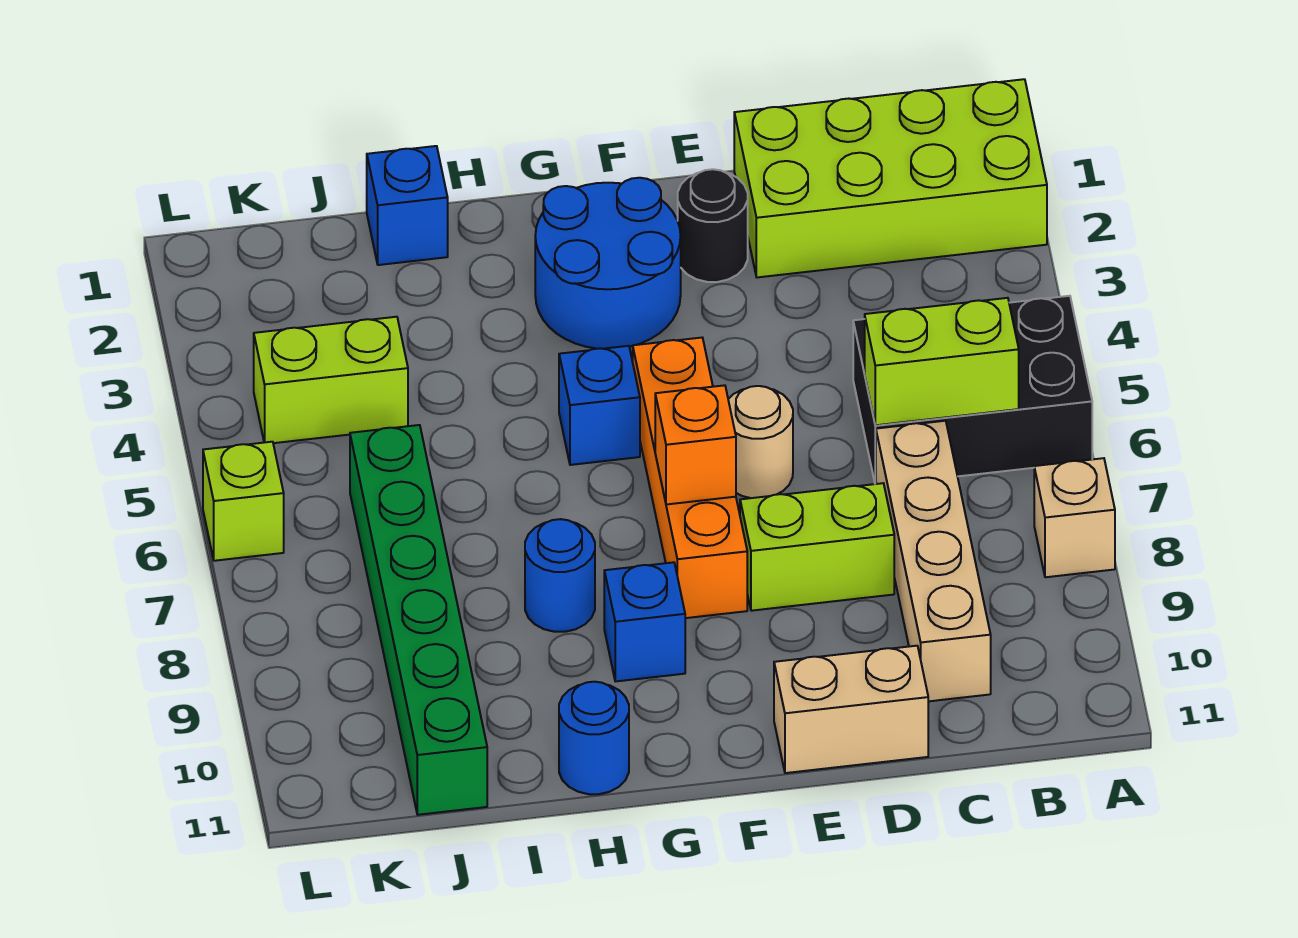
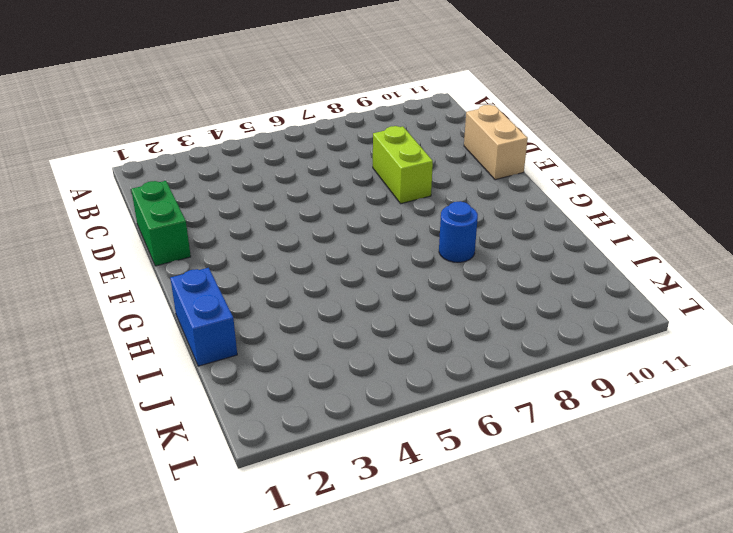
green brick D1:E1 level 1 -> lime brick A1:D2 level 1
blue brick H1:I1 level 1 -> blue brick I1 level 1
none -> black brick A5:C6 level 1
none -> tan brick A8 level 1
none -> tan brick C7:C10 level 1

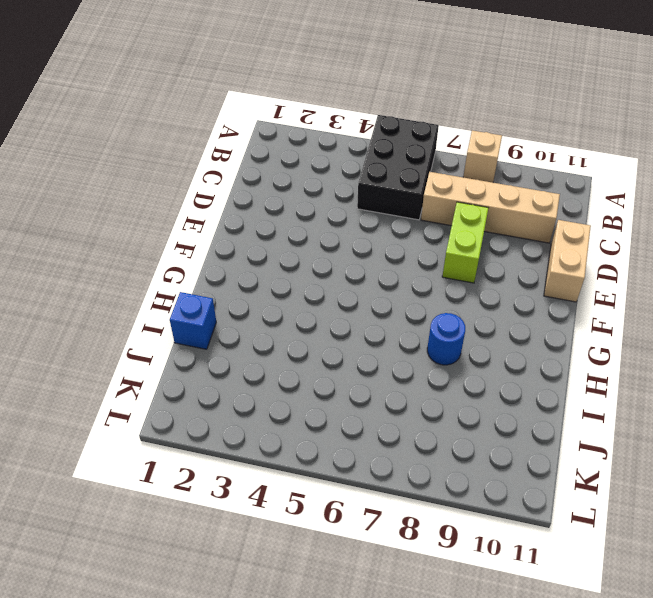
none -> lime brick A1:D2 level 1
none -> black round brick E2 level 1
none -> tan round brick E6 level 1

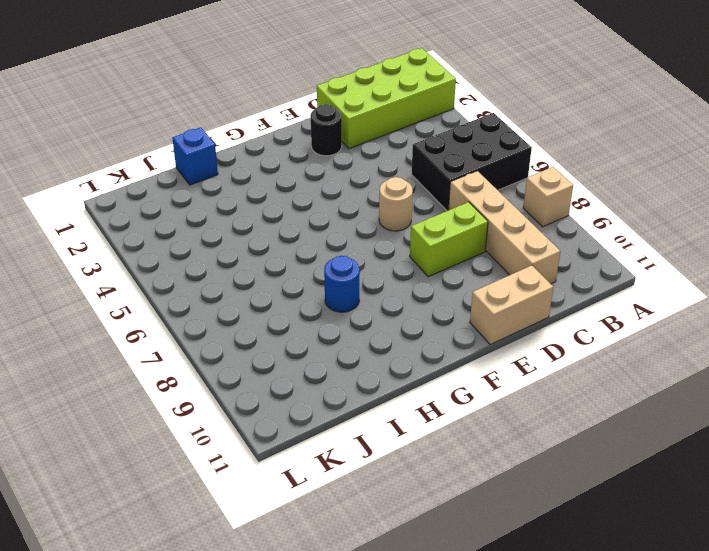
none -> blue round brick F2:G3 level 1
none -> orange brick F5:F8 level 1
none -> blue brick G5 level 1

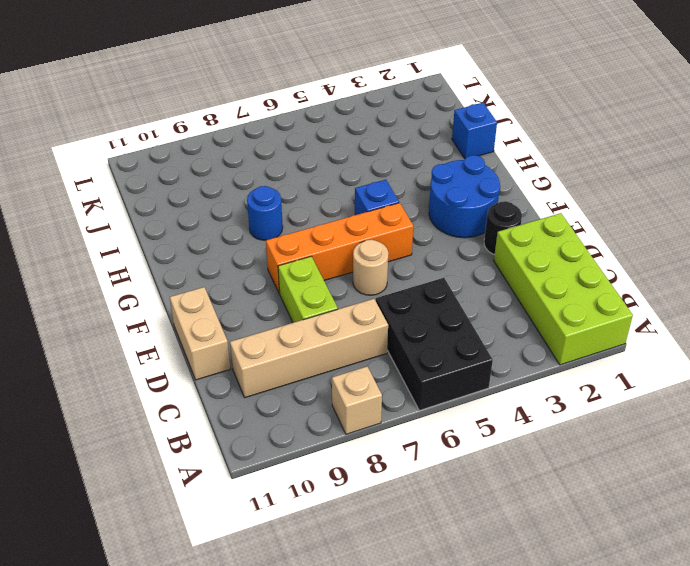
none -> blue brick G9 level 1
none -> blue round brick H11 level 1
none -> lime brick J4:K4 level 1

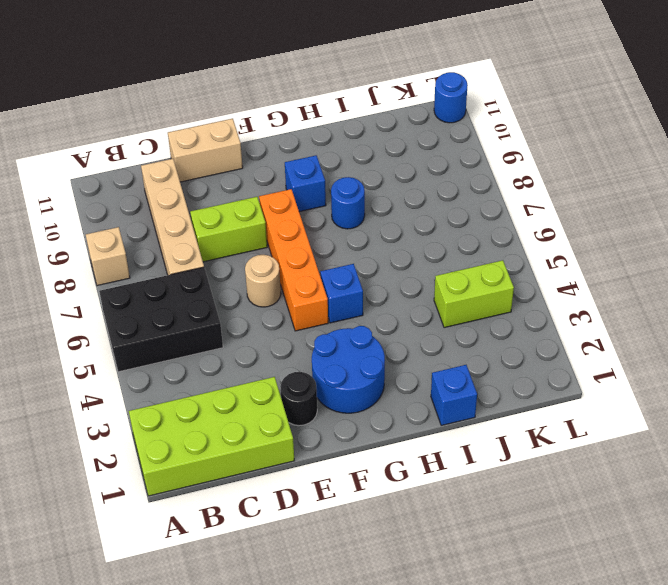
blue round brick L11 level 1 -> blue round brick H11 level 1
none -> green brick J6:J11 level 1
none -> lime brick L6 level 1
none -> lime brick B6:C6 level 2

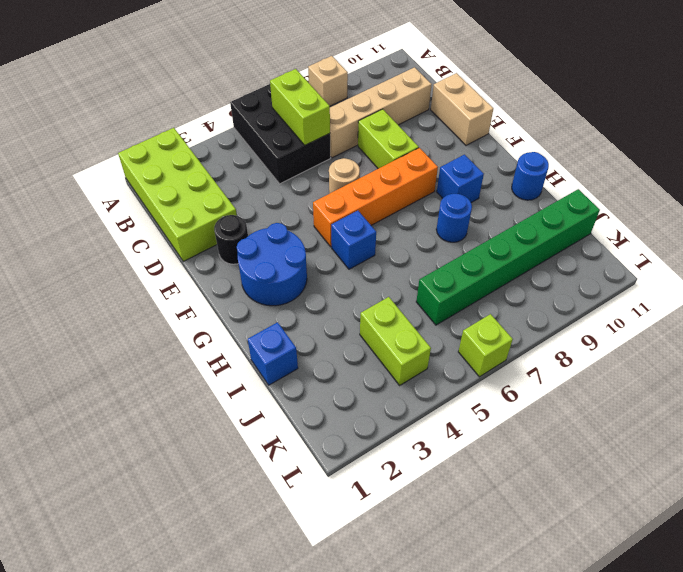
none -> orange brick F7 level 2

